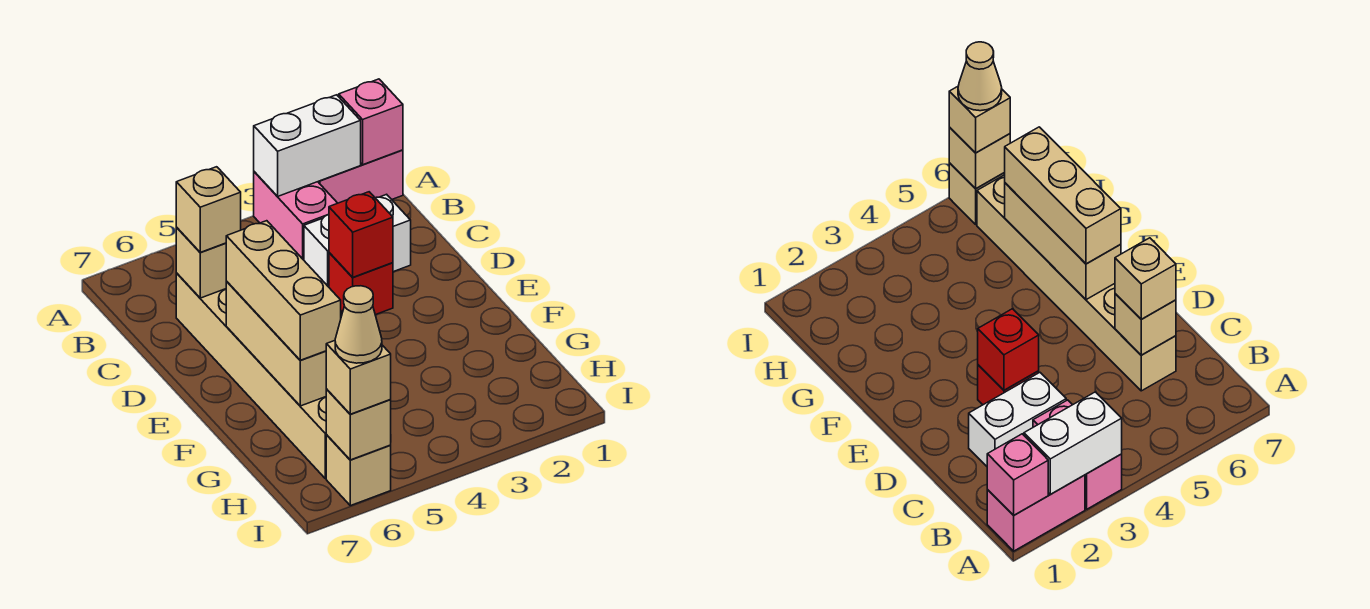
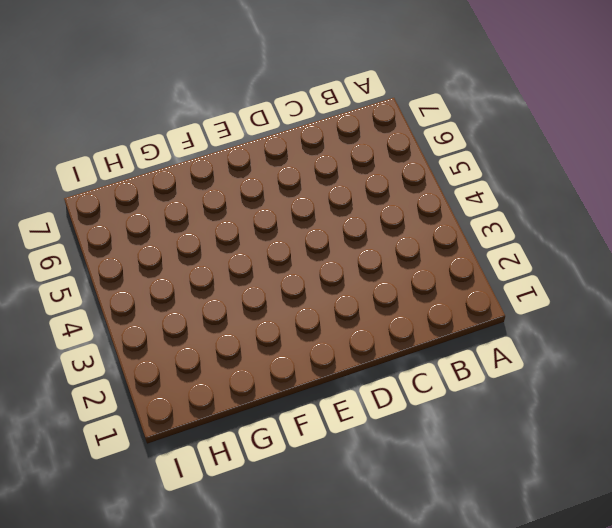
none -> pink brick A1:A2 level 1
none -> pink brick A3:B3 level 1
none -> white brick C2:C3 level 1

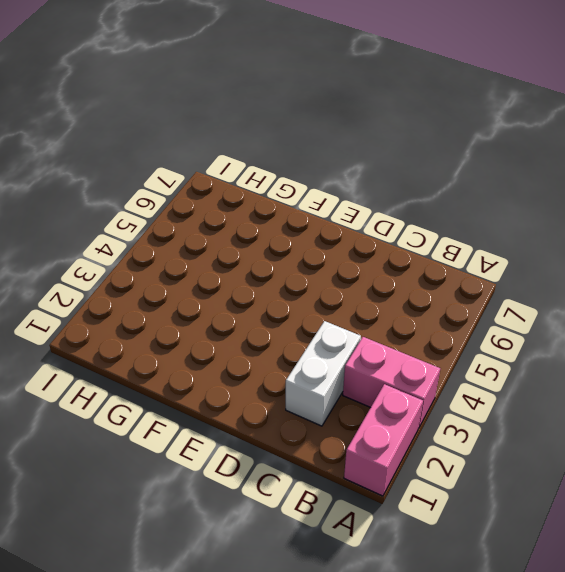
none -> tan brick C6:H6 level 1
none -> red brick D3 level 1
none -> tan brick I6 level 1

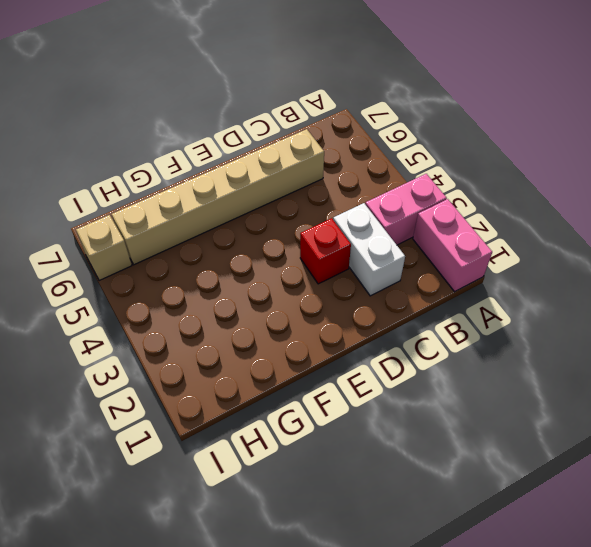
none -> pink brick A1 level 2
none -> white brick A2:A3 level 2
none -> tan brick C6 level 2

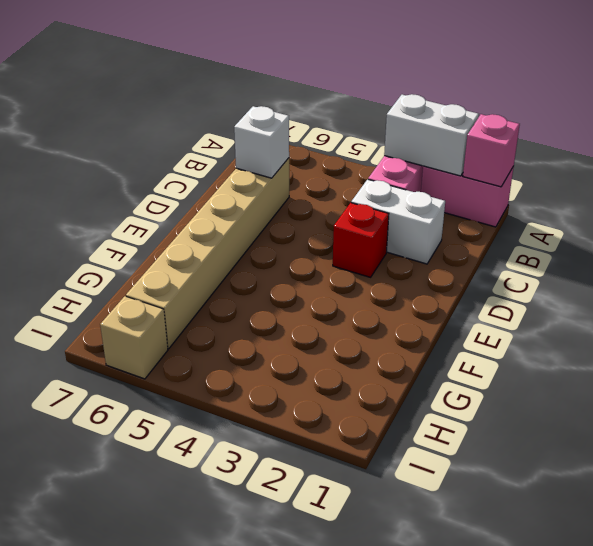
white brick C6 level 2 -> tan brick C6 level 2
none -> red brick D3 level 2
none -> tan brick E6:G6 level 2
none -> tan brick I6 level 2

